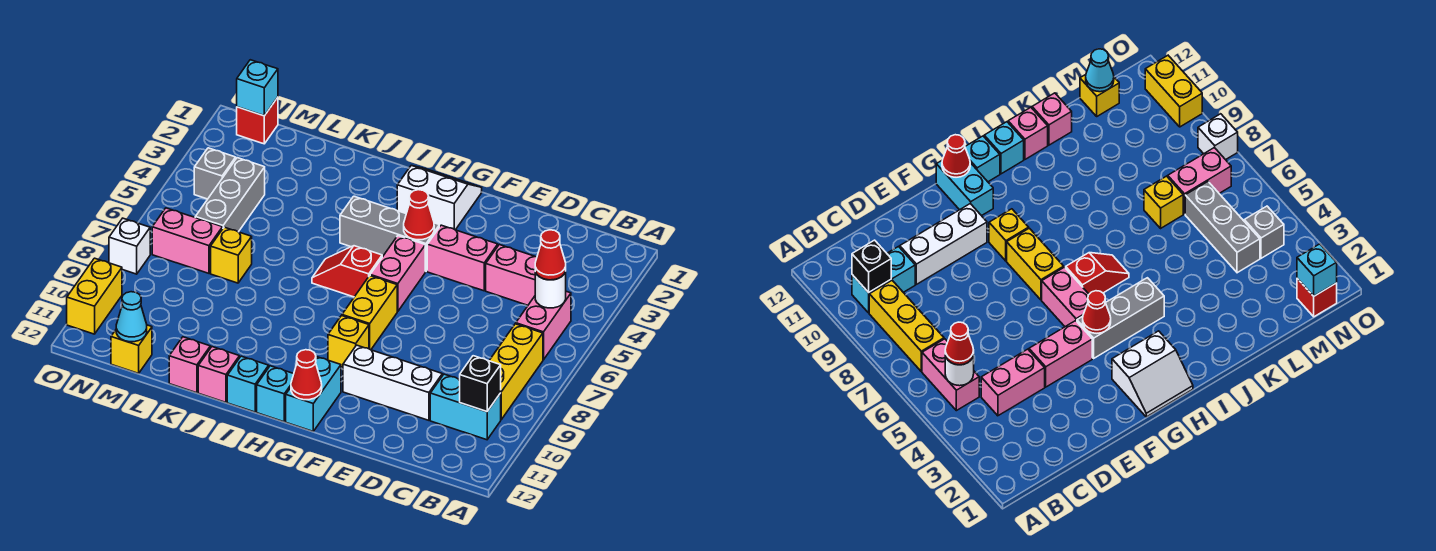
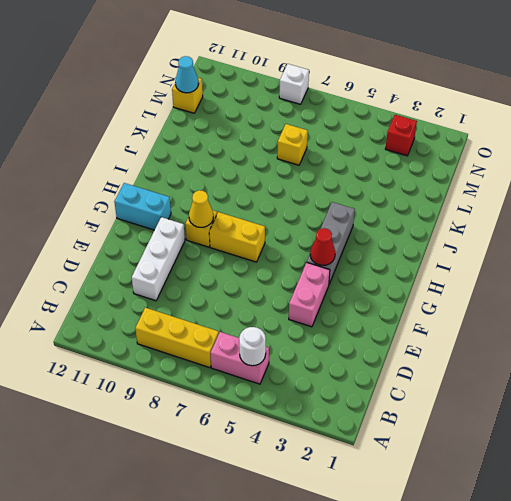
yellow cone G9 level 2 -> none
red brick N3 level 1 -> red brick N1 level 1
none -> cyan brick B10:C10 level 1
none -> pink brick C4:D4 level 1
none -> white slope G1:H2 level 1 top 2
none -> pink brick G5:G6 level 1

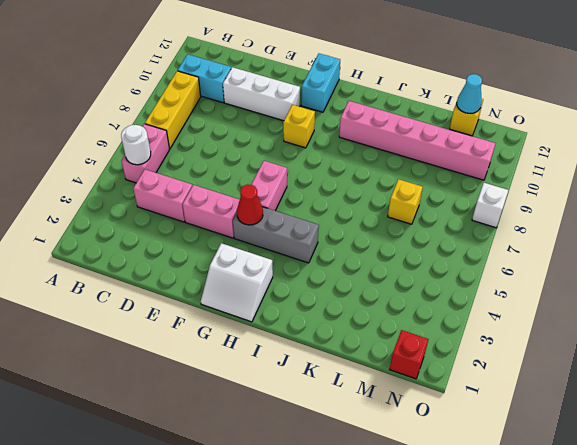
pink brick I10:N10 level 1 -> none
none -> yellow brick G7:G8 level 1
none -> red slope H6:I6 level 1 top H
none -> cyan brick H12 level 1
none -> cyan brick I12 level 1

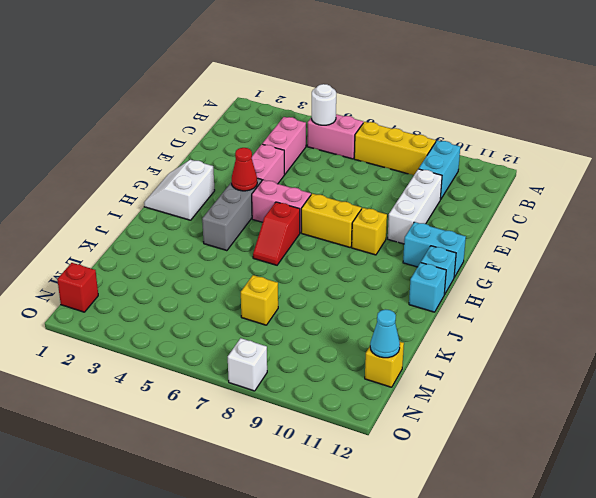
none -> pink brick J12 level 1
none -> pink brick K12 level 1
none -> grey brick M4:M6 level 1
none -> pink brick M7:N7 level 1

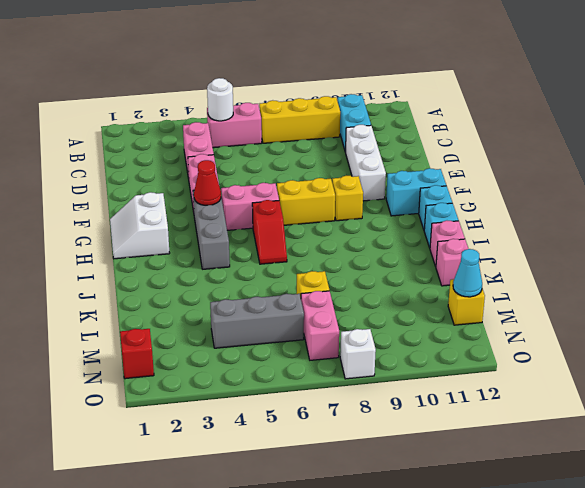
none -> grey brick N4 level 1
none -> yellow brick O10:O11 level 1
none -> black brick B10 level 2
none -> red cone G12 level 2

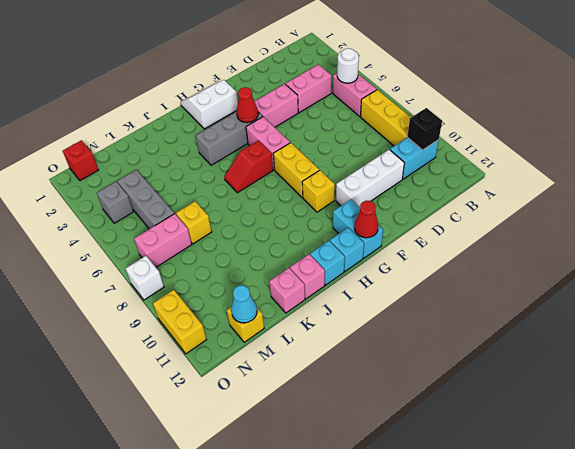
none -> cyan brick N1 level 2
none -> red cone B5 level 3

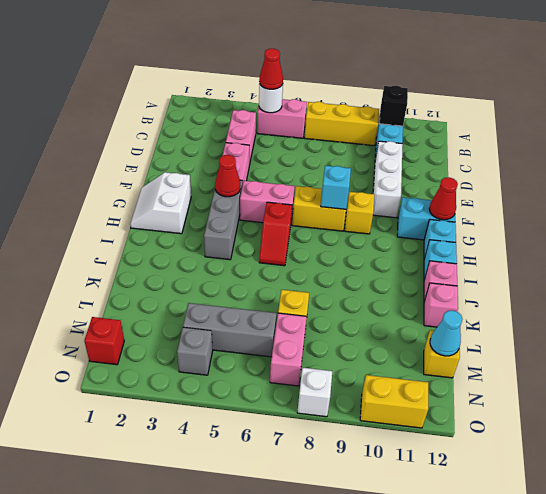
cyan brick G8 level 2 -> cyan brick N1 level 2

